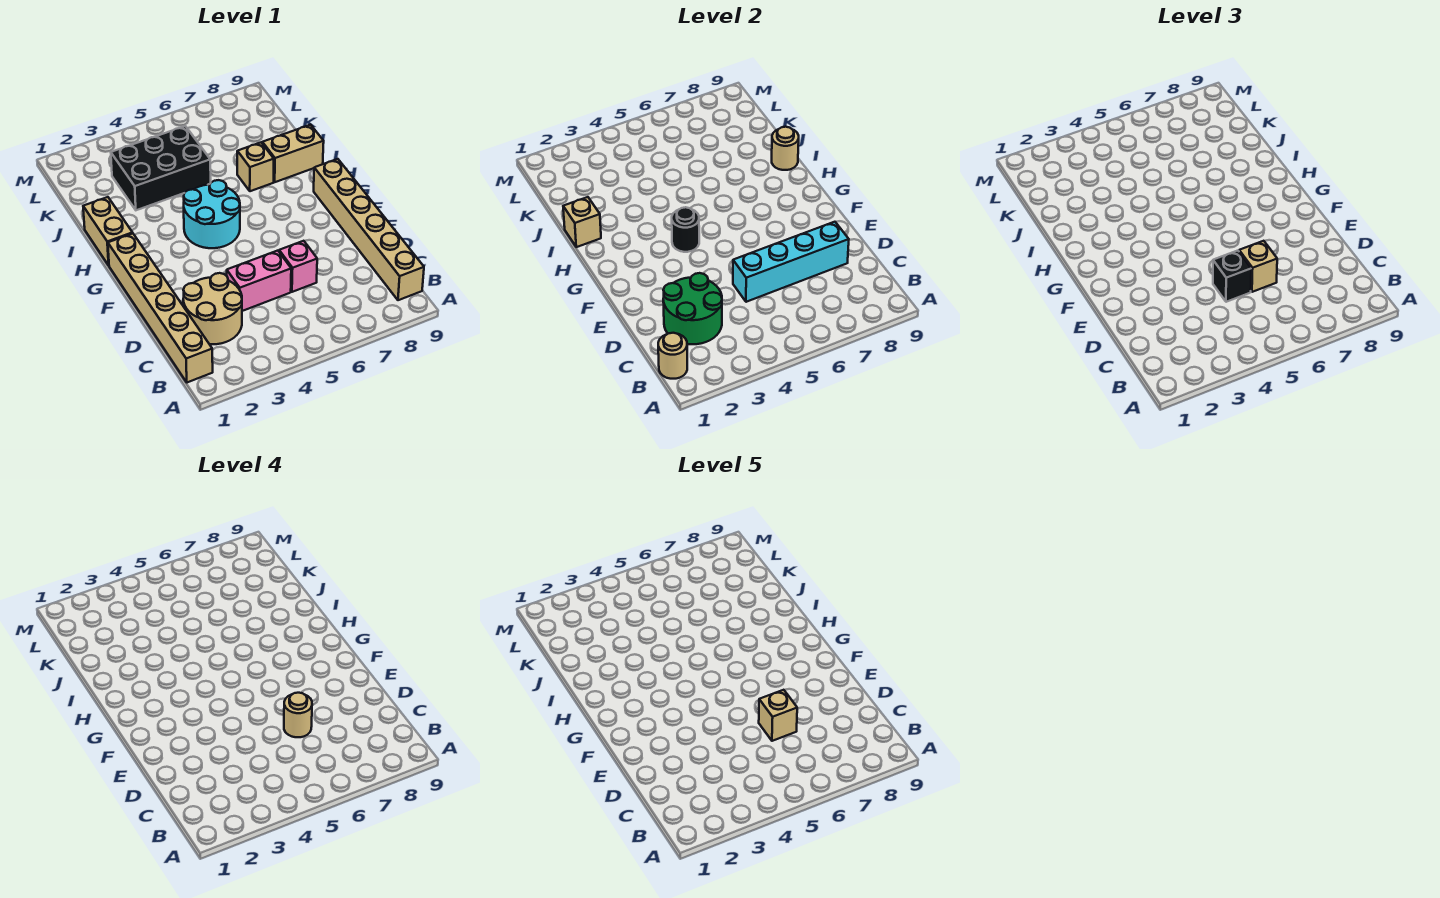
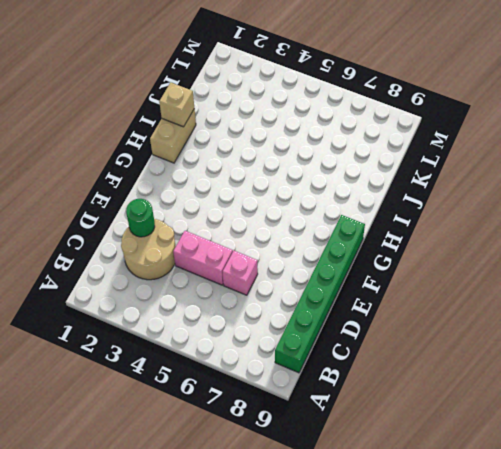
green brick B9:G9 level 1 -> tan brick B9:G9 level 1
green round brick D2 level 2 -> green round brick C2:D3 level 2
none -> tan brick B1:G1 level 1
none -> cyan round brick G4:H5 level 1
none -> tan brick I7 level 1

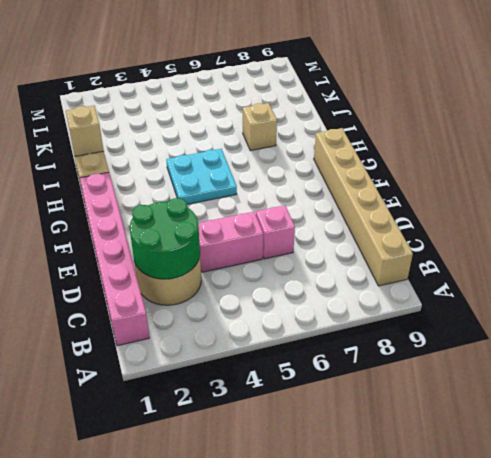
pink brick B1:G1 level 1 -> tan brick B1:G1 level 1
cyan plate G4:H5 level 1 -> cyan round brick G4:H5 level 1
none -> tan brick I8:I9 level 1
none -> black brick J3:K5 level 1
none -> tan round brick B1 level 2

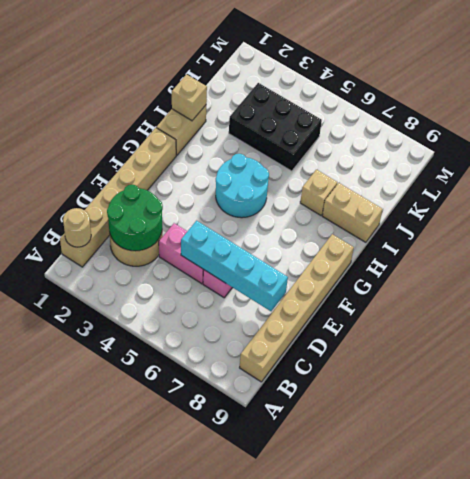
none -> black round brick G4 level 2
none -> tan round brick I9 level 2
none -> black brick D5 level 3

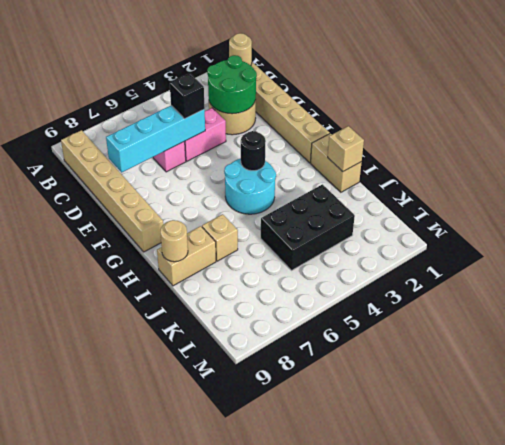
none -> tan brick D6 level 3
none -> tan round brick D6 level 4
none -> tan brick D6 level 5

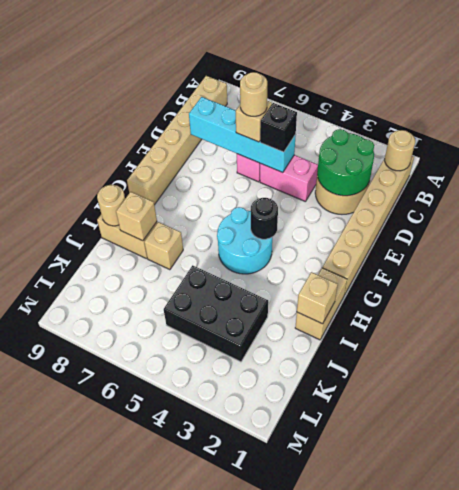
tan brick I8 level 2 -> tan brick D6 level 5

